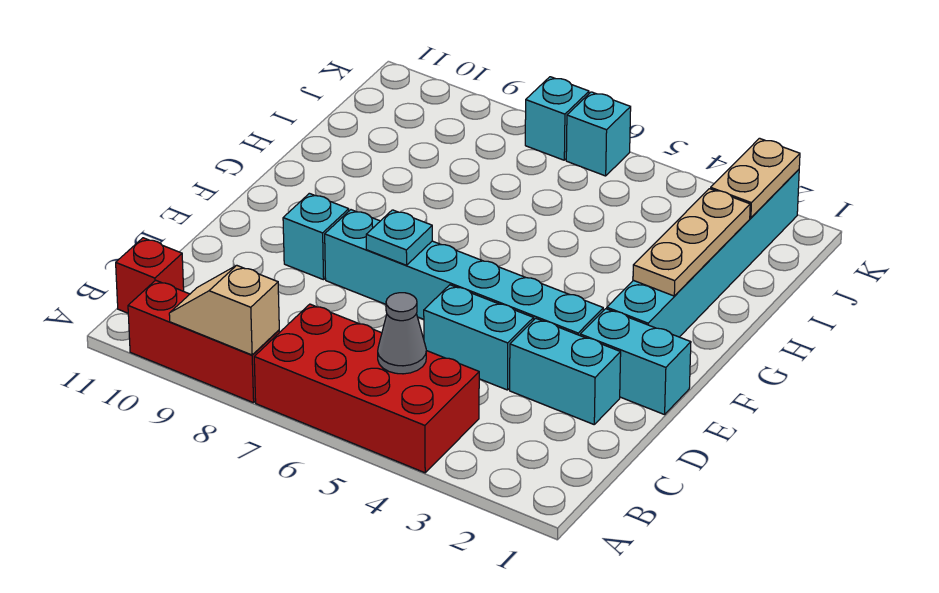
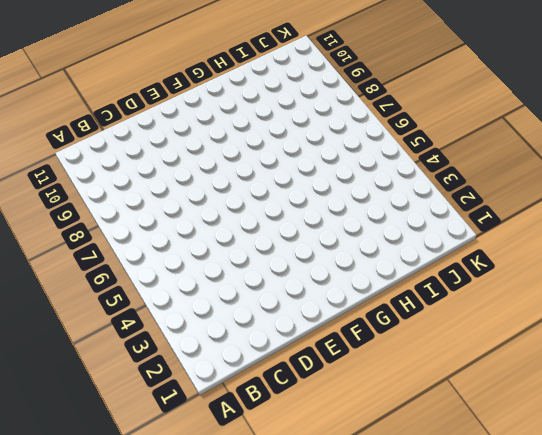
none -> red brick A4:B7 level 1
none -> red brick A8:A10 level 1
none -> red brick B11 level 1

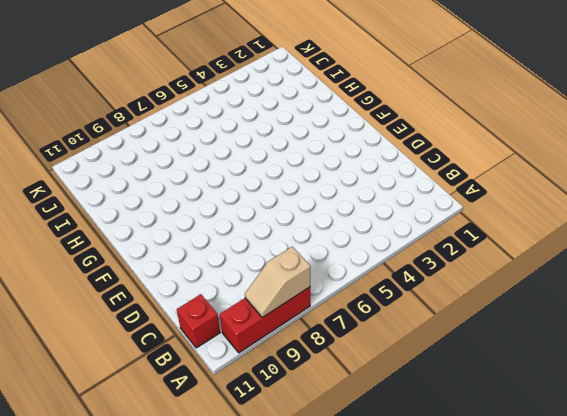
none -> red brick A4:B7 level 1
none -> cyan brick D2:D3 level 1
none -> cyan brick D4:D5 level 1

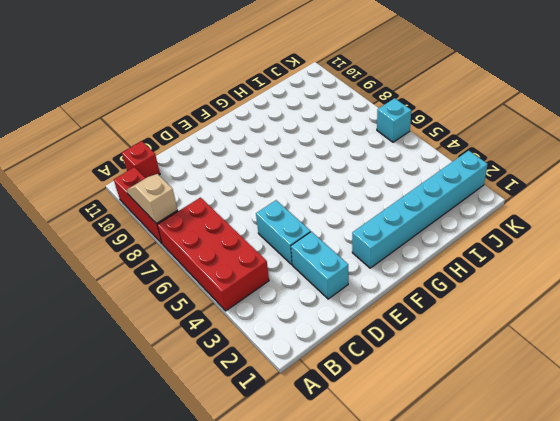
none -> cyan brick E1:E2 level 1
none -> cyan brick E3:E8 level 1
none -> cyan brick E9 level 1

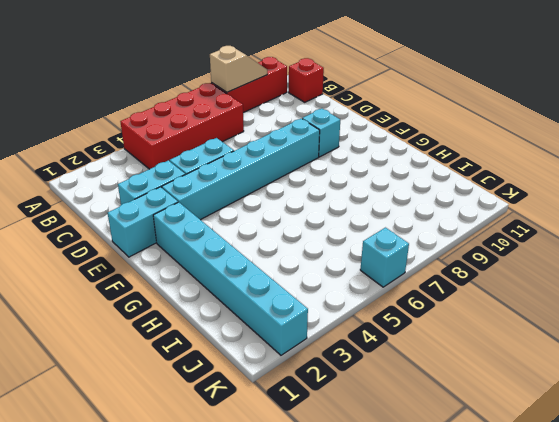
none -> cyan brick K7 level 1
none -> grey cone B5 level 2
none -> cyan plate E7 level 2

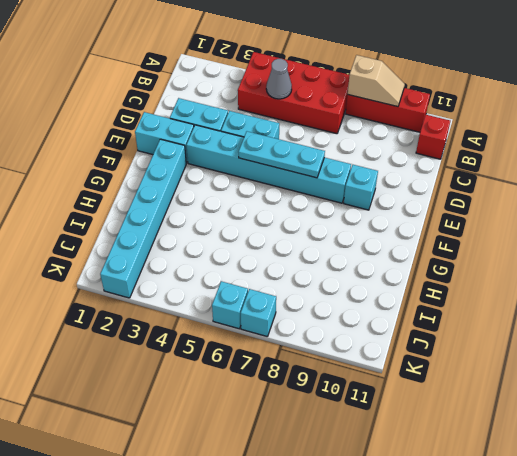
cyan plate E5:E7 level 2 -> cyan plate E7 level 2
none -> tan plate G2:I2 level 2
none -> tan plate J2:K2 level 2

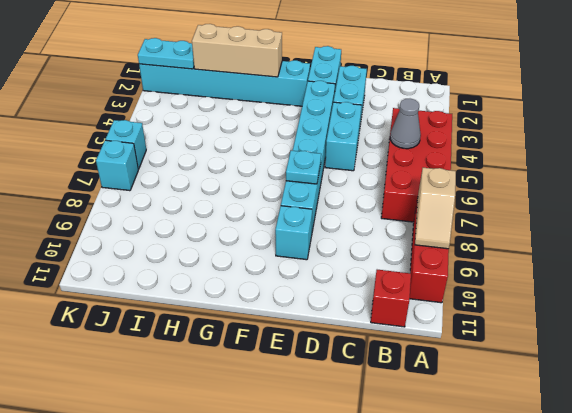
tan brick G2:I2 level 2 -> tan plate G2:I2 level 2
cyan plate J2:K2 level 2 -> tan plate J2:K2 level 2

